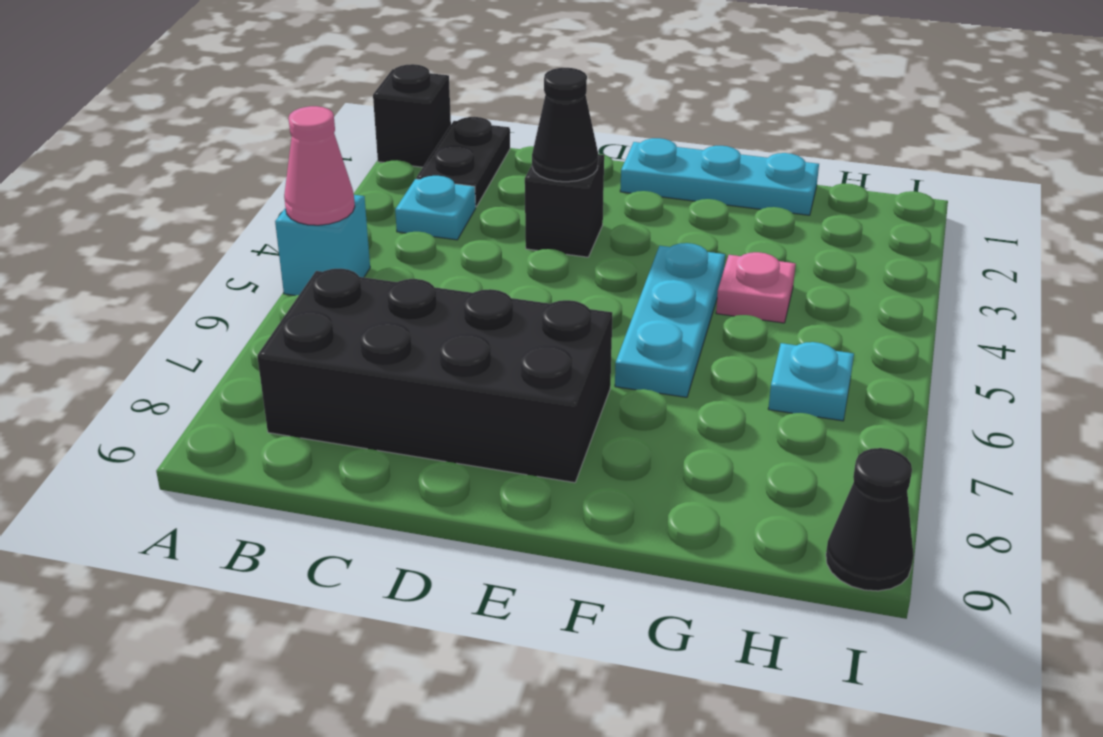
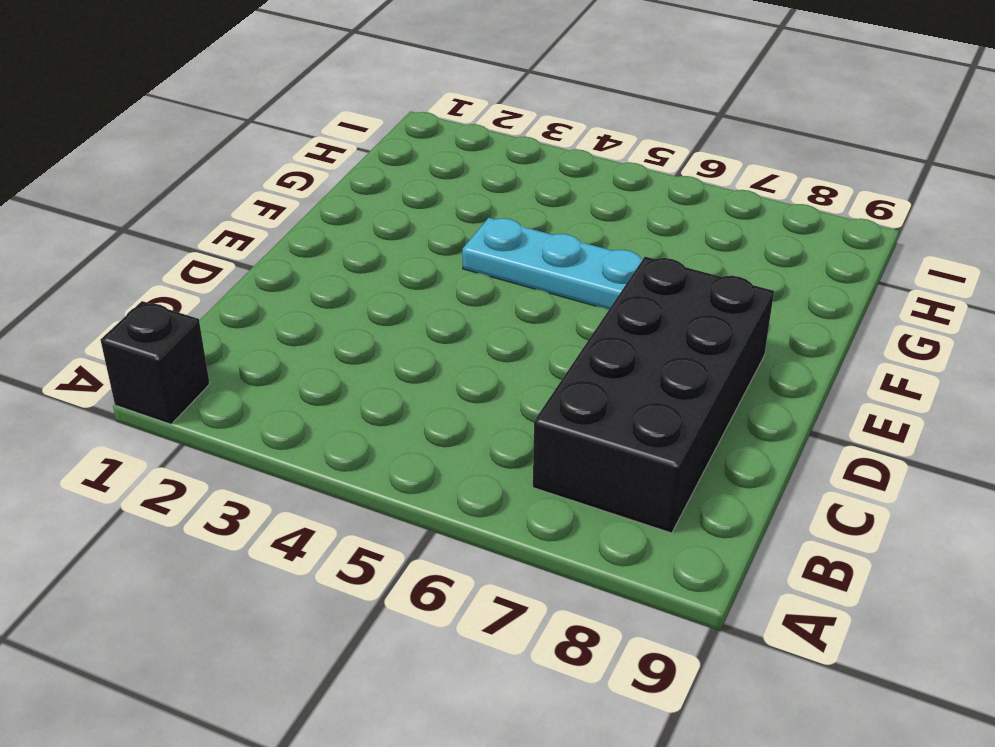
none -> cyan brick A5 level 1
none -> black plate B1:B2 level 1
none -> cyan plate B3 level 1

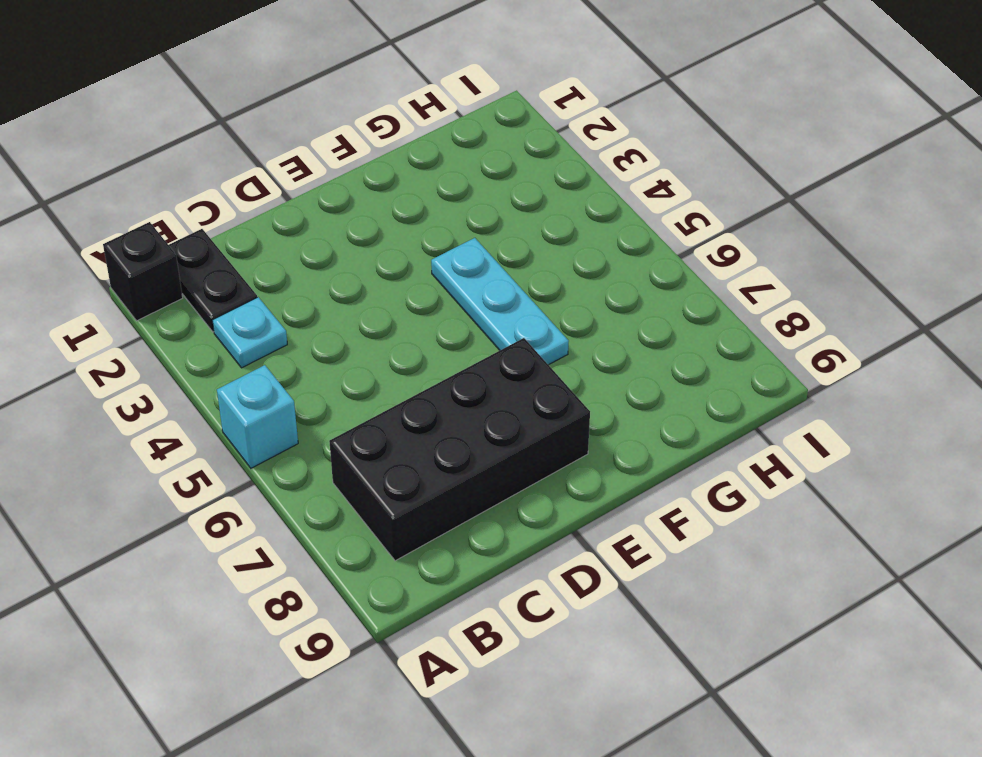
none -> black brick D3 level 1
none -> cyan plate E1:G1 level 1
none -> pink plate G4 level 1

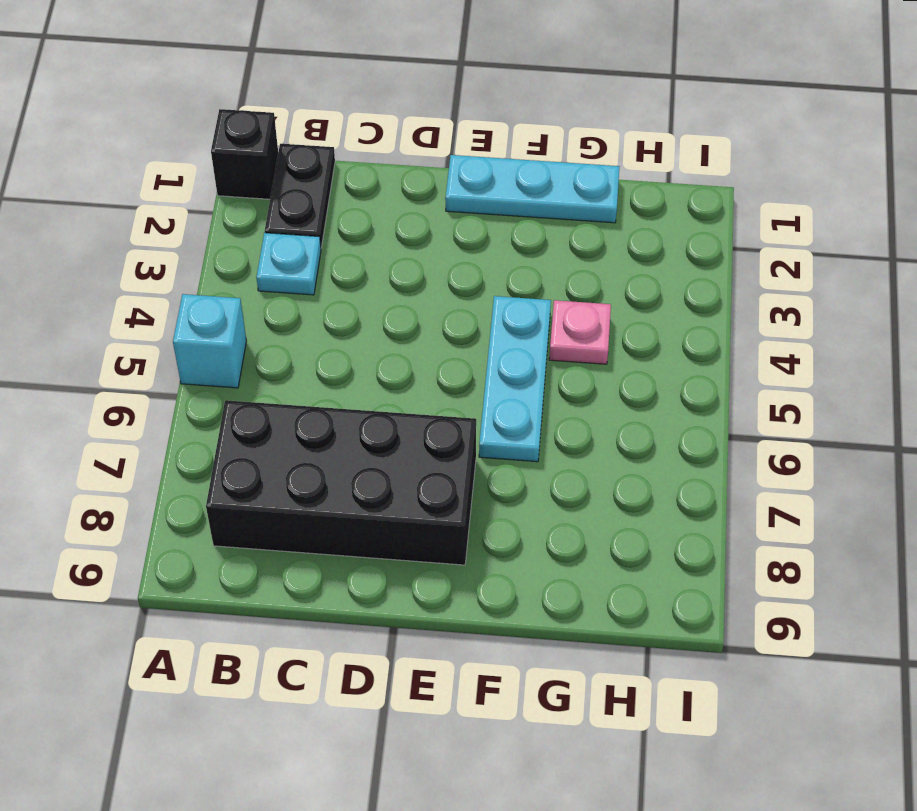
none -> black brick D3 level 1
none -> cyan plate H6 level 1
none -> black cone I9 level 1

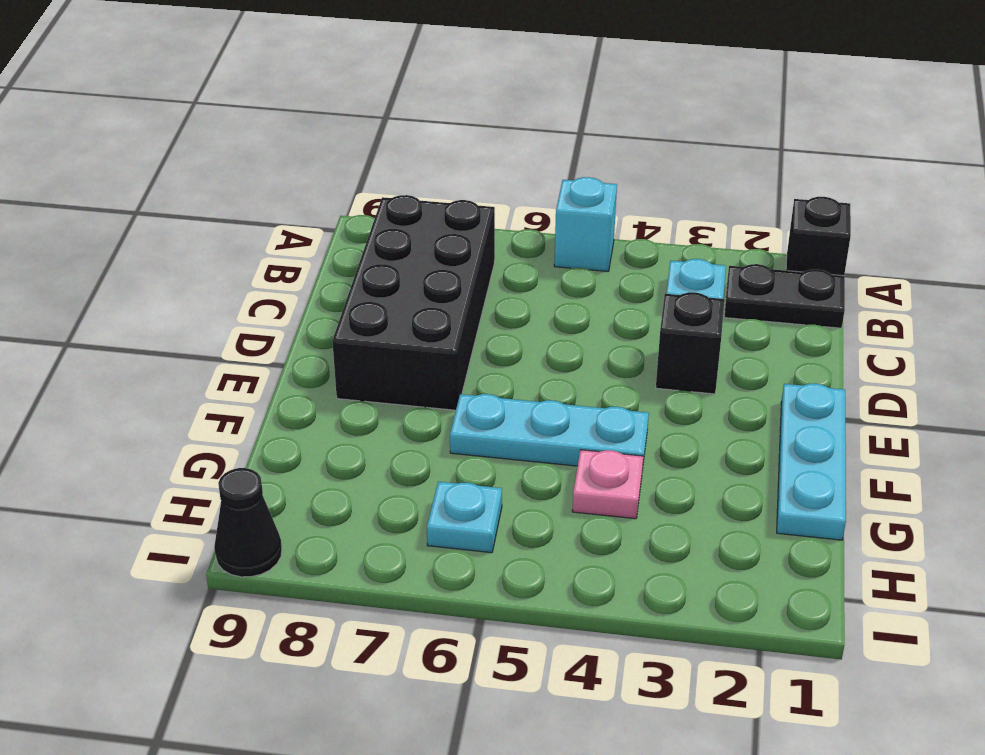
none -> pink cone A5 level 2
none -> black cone D3 level 2

